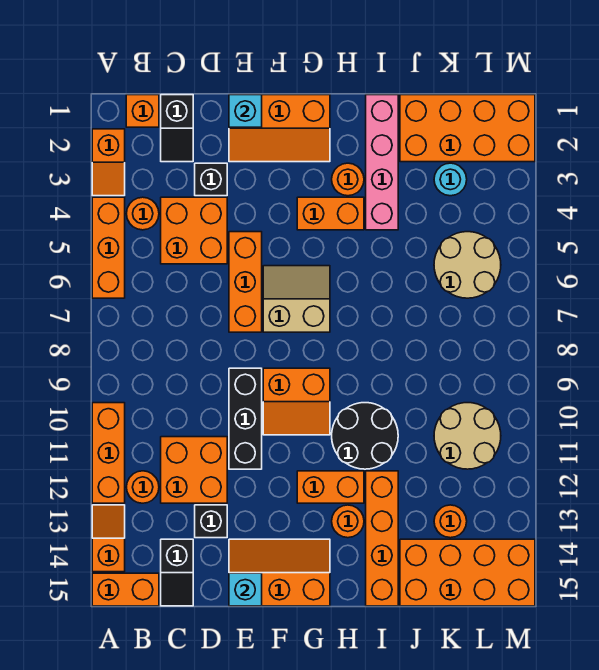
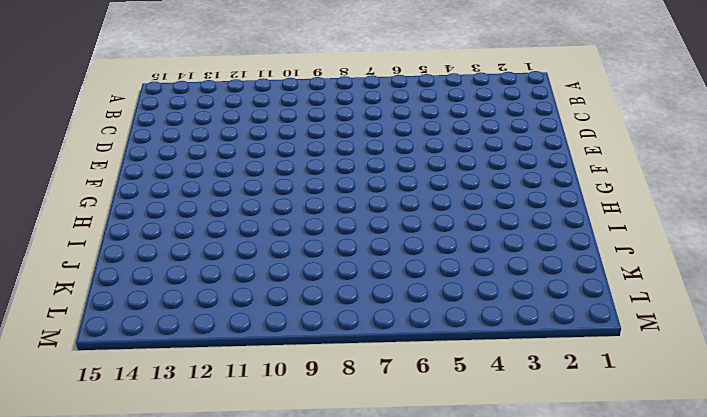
none -> orange slope A2:A3 level 1 top 2
none -> orange brick A4:A6 level 1
none -> orange brick A10:A12 level 1
none -> orange slope A13:A14 level 1 top 14

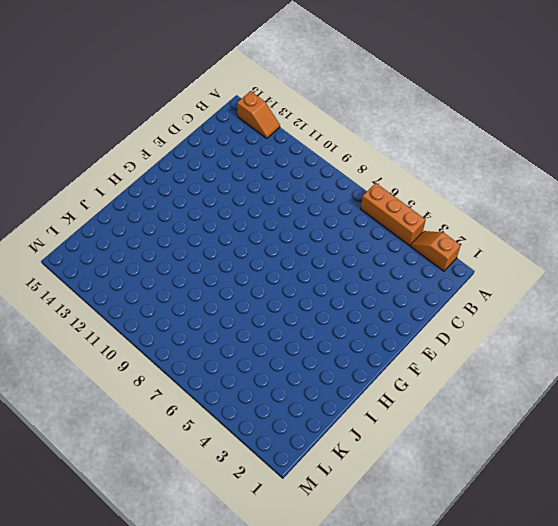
none -> orange brick A10:A12 level 1
none -> orange brick A15:B15 level 1
none -> orange brick B1 level 1
none -> orange round brick B4 level 1

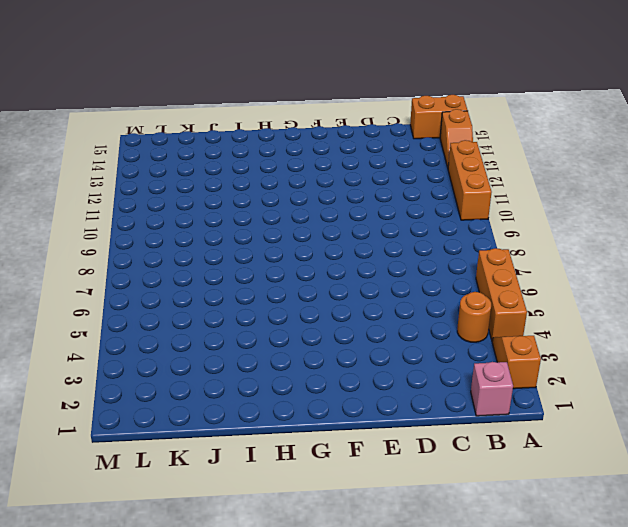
pink brick B1 level 1 -> orange brick B1 level 1
none -> orange round brick B12 level 1
none -> black slope C1:C2 level 1 top 1
none -> orange brick C4:D5 level 1
none -> orange brick C11:D12 level 1

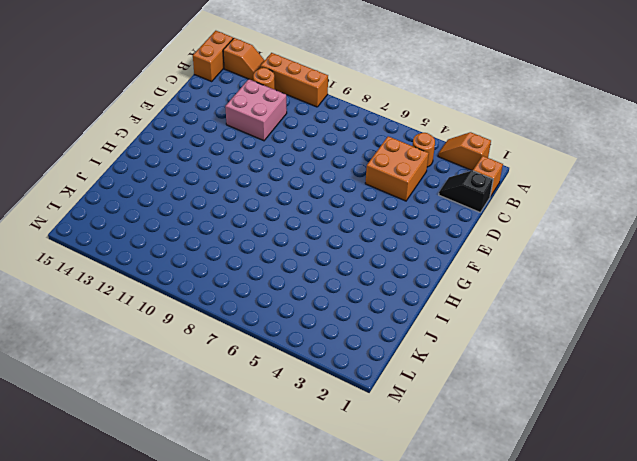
pink brick C11:D12 level 1 -> orange brick C11:D12 level 1
none -> orange brick A4:A6 level 1
none -> black slope C14:C15 level 1 top 14
none -> black brick D3 level 1
none -> black brick D13 level 1

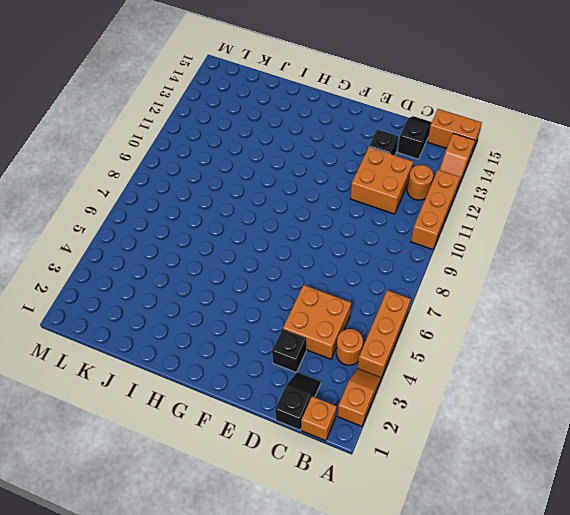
none -> orange slope E1:G2 level 1 top 1
none -> orange brick E5:E7 level 1
none -> black brick E9:E11 level 1
none -> orange slope E14:G15 level 1 top 15

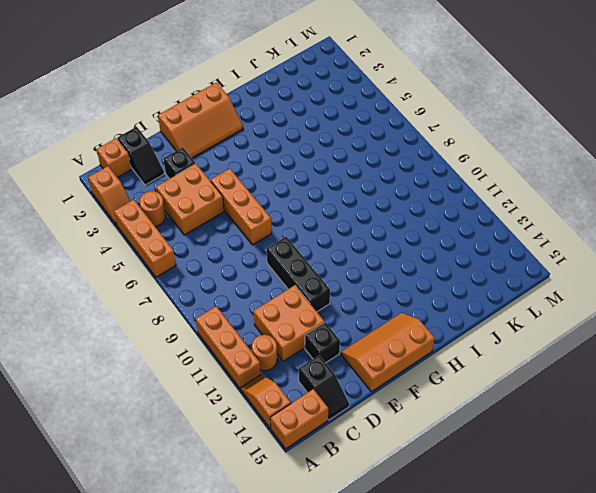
none -> tan slope F6:G7 level 1 top 7
none -> orange slope F9:G10 level 1 top 9
none -> orange brick G4:H4 level 1
none -> orange brick G12:H12 level 1

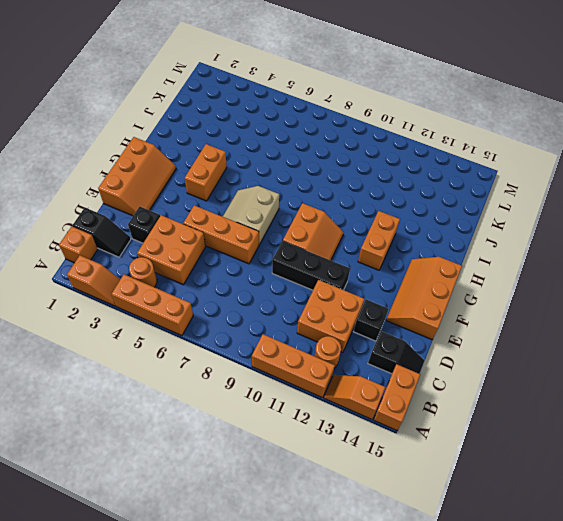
none -> orange round brick H3 level 1
none -> black round brick H10:I11 level 1
none -> orange round brick H13 level 1
none -> pink brick I1:I4 level 1

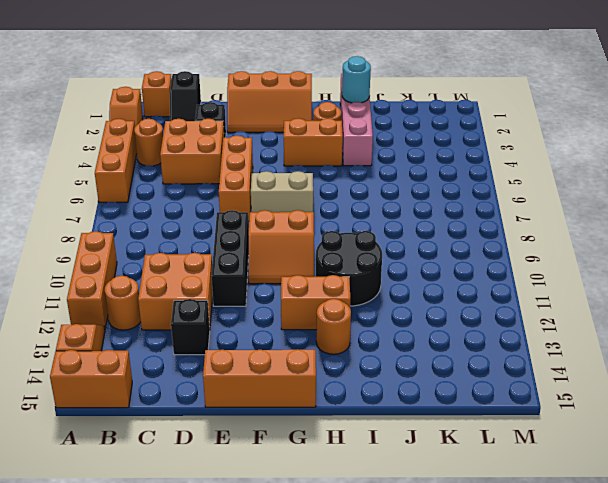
cyan round brick I2 level 2 -> cyan round brick K3 level 1
none -> black slope C14:C15 level 1 top 14
none -> orange brick I12:I15 level 1
none -> orange brick J1:M2 level 1
none -> orange brick J14:M15 level 1

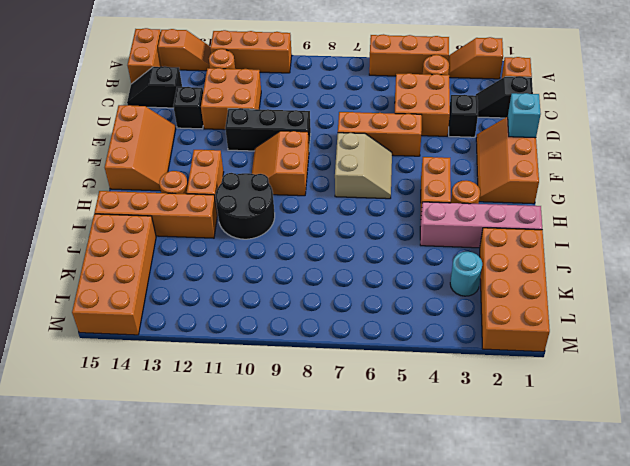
none -> tan round brick K5:L6 level 1
none -> tan round brick K10:L11 level 1
none -> orange round brick K13 level 1
none -> cyan brick E15 level 2

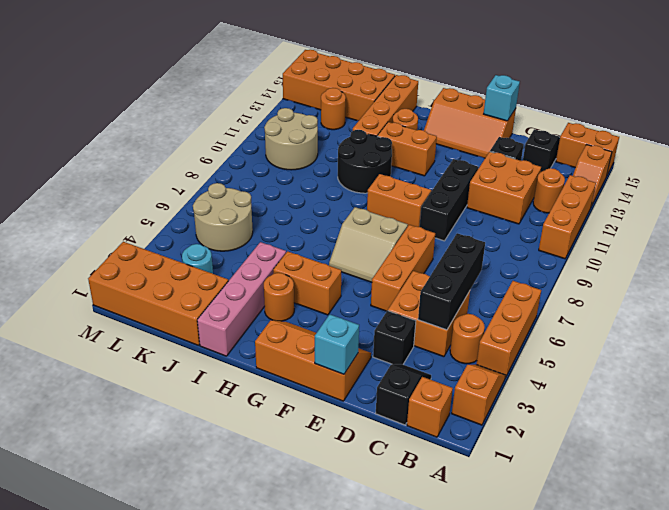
black brick C4:C6 level 2 -> none

